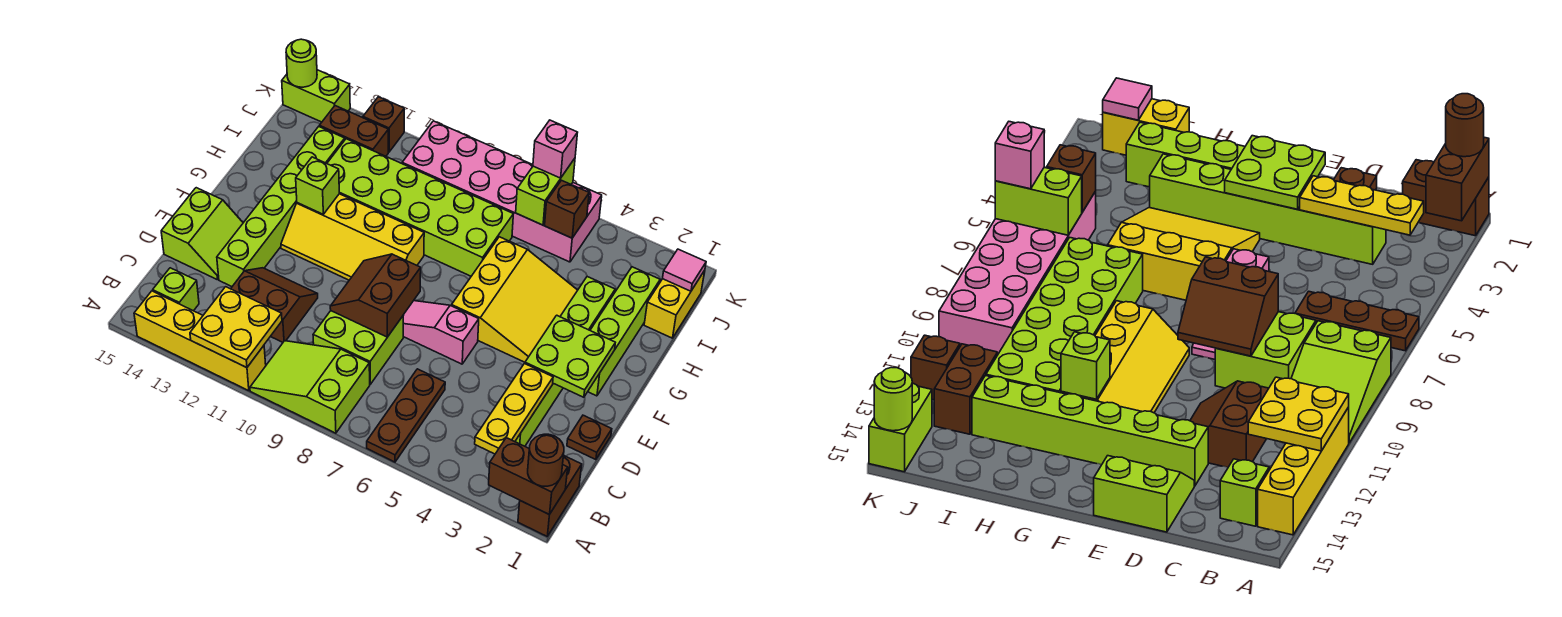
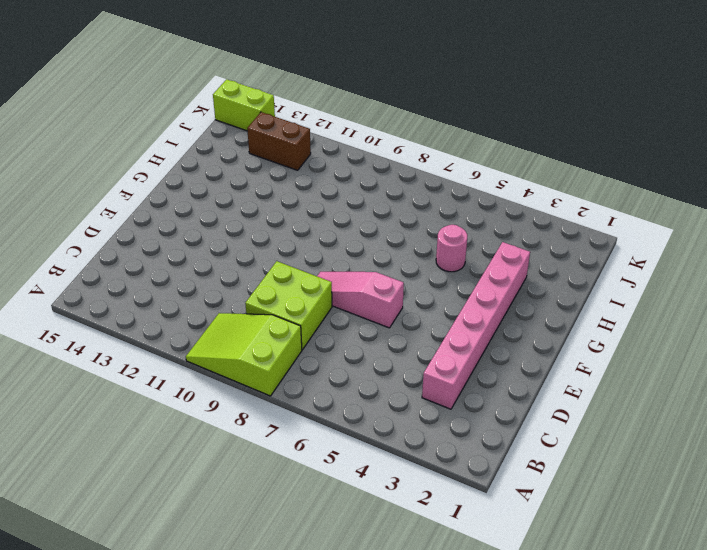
pink brick C3:H3 level 1 -> lime brick C3:H3 level 1
pink round brick H5 level 1 -> yellow slope F4:H6 level 1 top 6
none -> brown brick A1:B1 level 1
none -> brown plate A6:C6 level 1
none -> yellow brick A11:A14 level 1
none -> lime brick B14 level 1

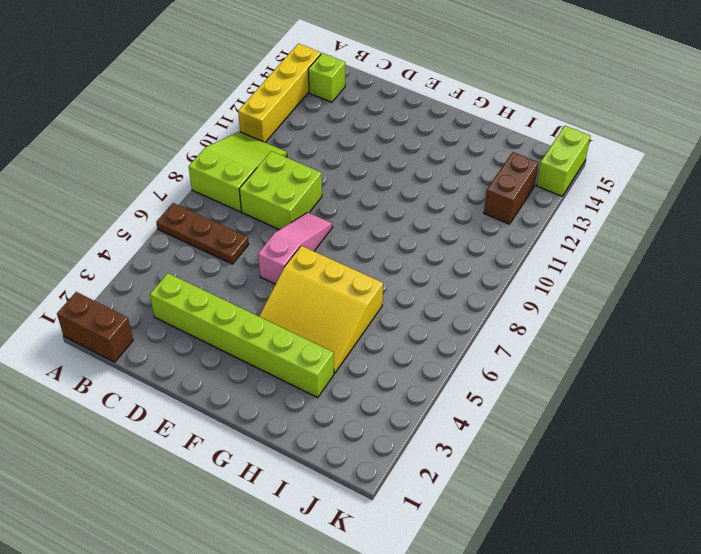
none -> brown slope C11:D12 level 1 top C
none -> brown plate D1 level 1
none -> lime brick D13:I13 level 1
none -> lime slope D14:E15 level 1 top 15

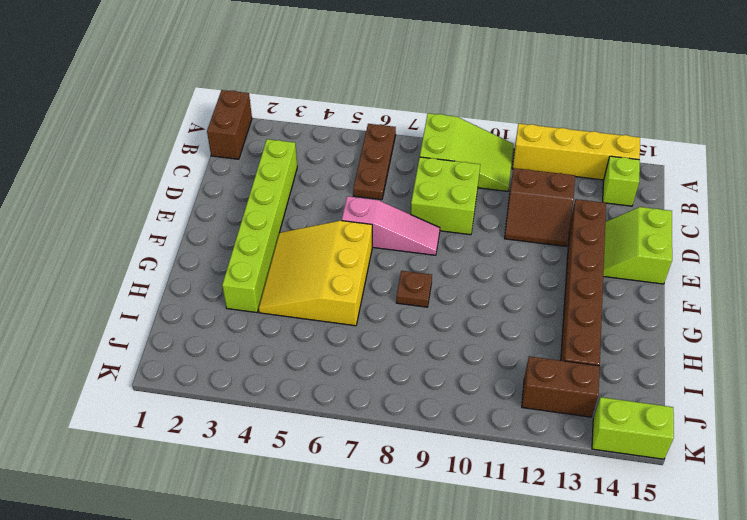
brown brick D13:I13 level 1 -> lime brick D13:I13 level 1
brown plate G8 level 1 -> brown plate D1 level 1
none -> lime brick F2:I2 level 1
none -> yellow slope F9:G12 level 1 top G
none -> lime brick H7:I12 level 1
none -> yellow brick I1:J1 level 1

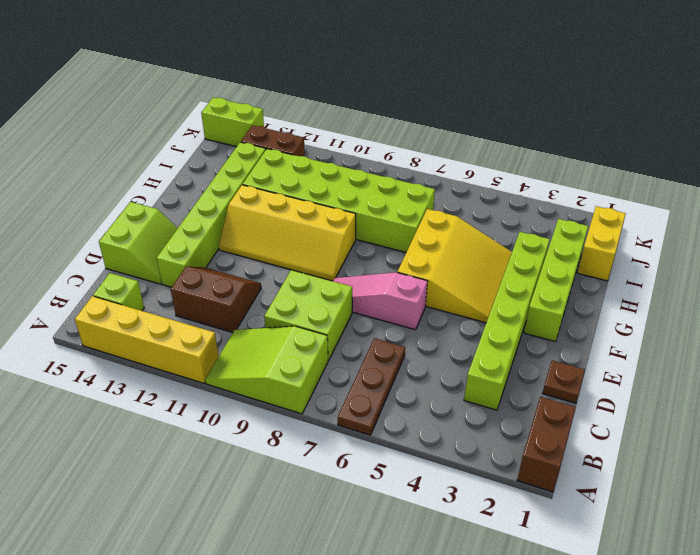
none -> pink brick J5:K10 level 1
none -> brown brick K12 level 1
none -> brown brick A1:A2 level 2
none -> yellow plate A11:B12 level 2

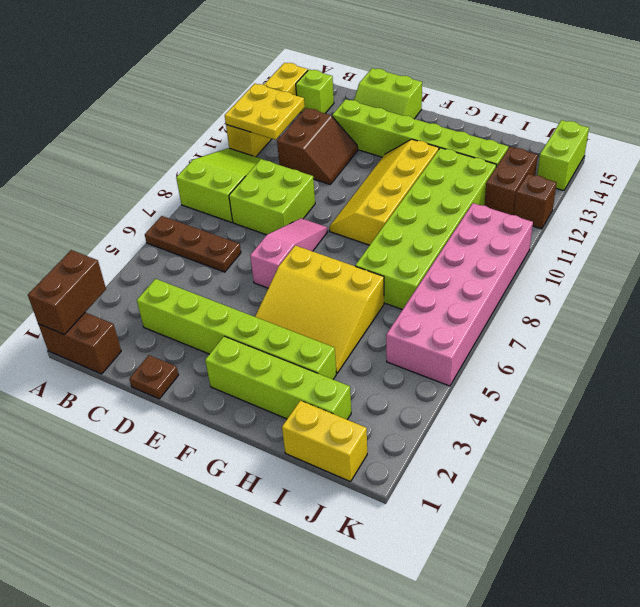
none -> yellow plate B3:D3 level 2
none -> brown slope D8:E9 level 2 top 8
none -> lime plate E2:F3 level 2
none -> lime brick G12 level 2

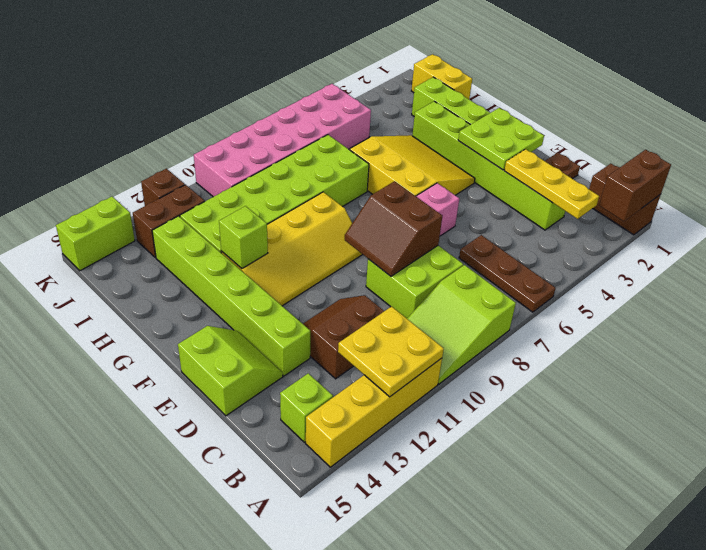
none -> pink tile J1 level 2
none -> brown brick J5 level 2
none -> lime brick J6:K6 level 2
none -> lime round brick K15 level 2

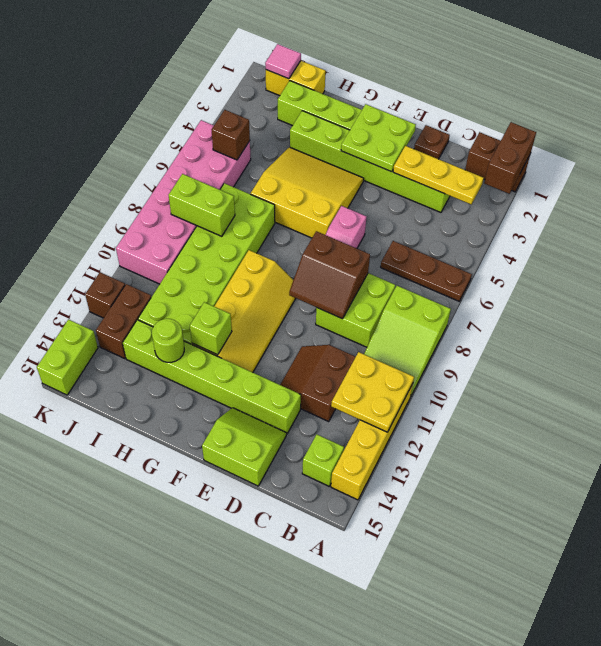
lime round brick H13 level 2 -> lime round brick K15 level 2
lime brick I8:J8 level 2 -> lime brick J6:K6 level 2
none -> brown round brick A1 level 3
none -> pink brick K6 level 3

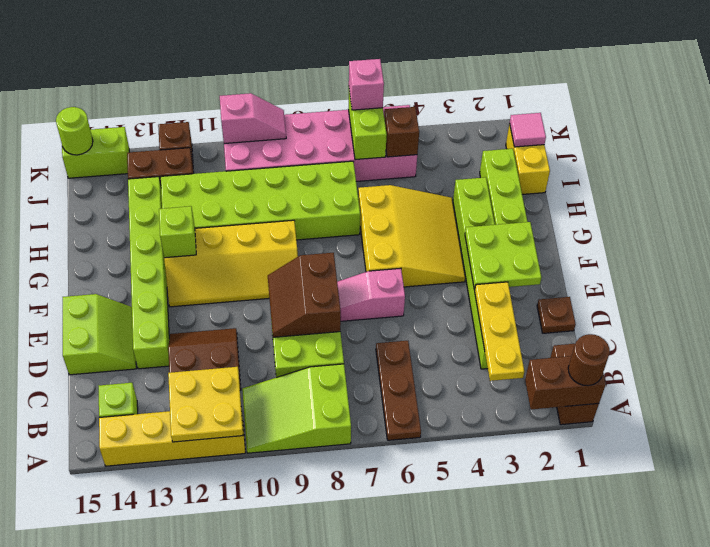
pink slope K9:K10 level 2 top 10 -> none

